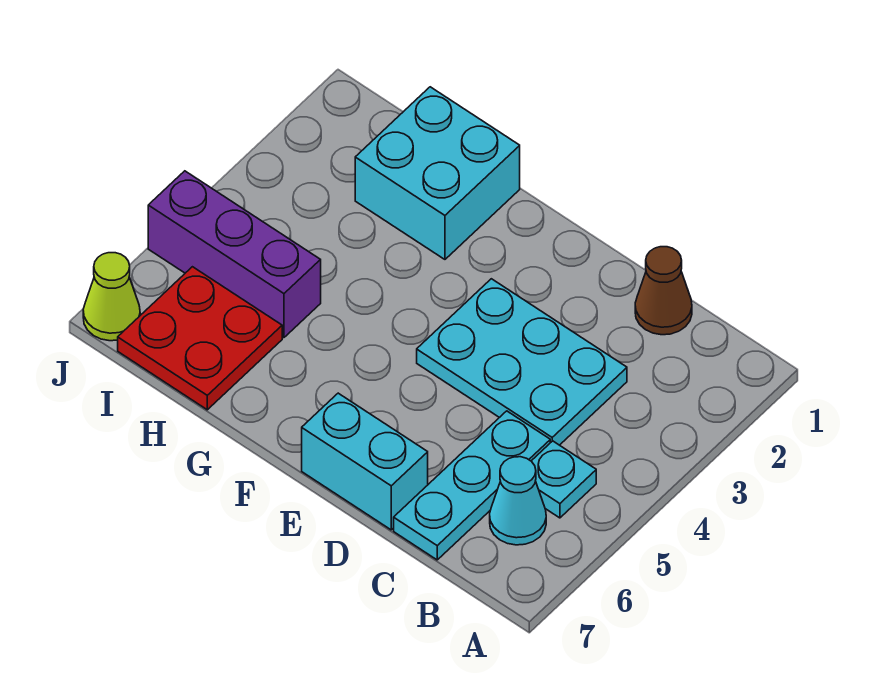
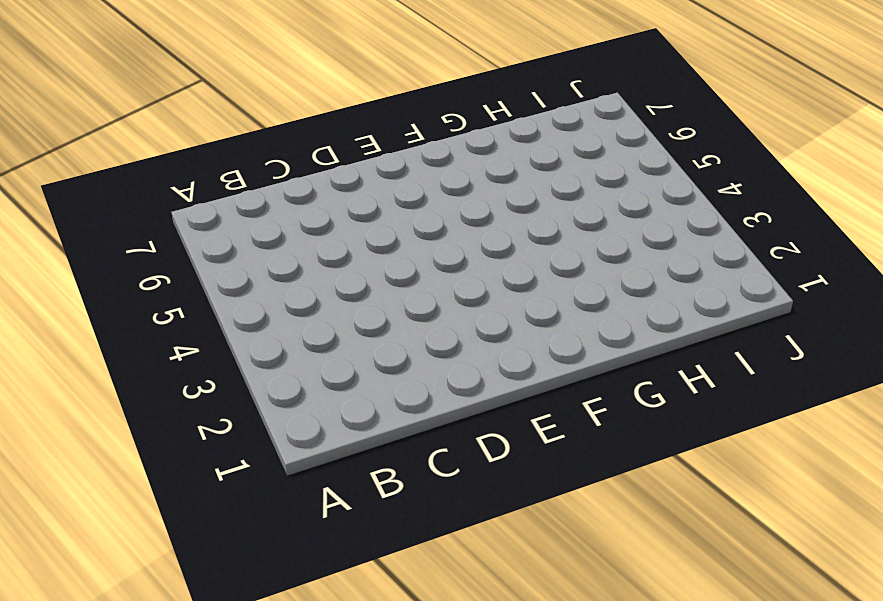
none -> cyan plate B5 level 1
none -> cyan cone B6 level 1

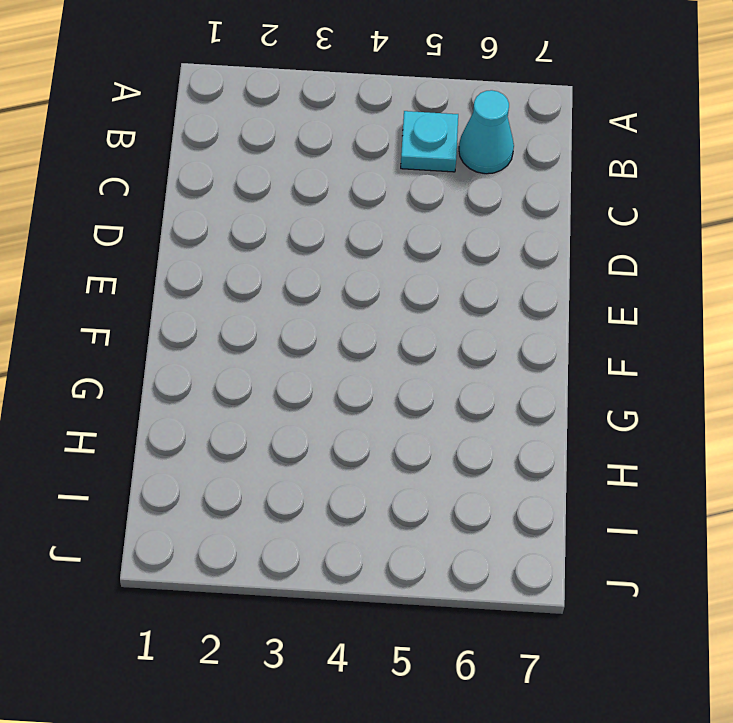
none -> brown cone C1 level 1
none -> cyan plate C3:E4 level 1

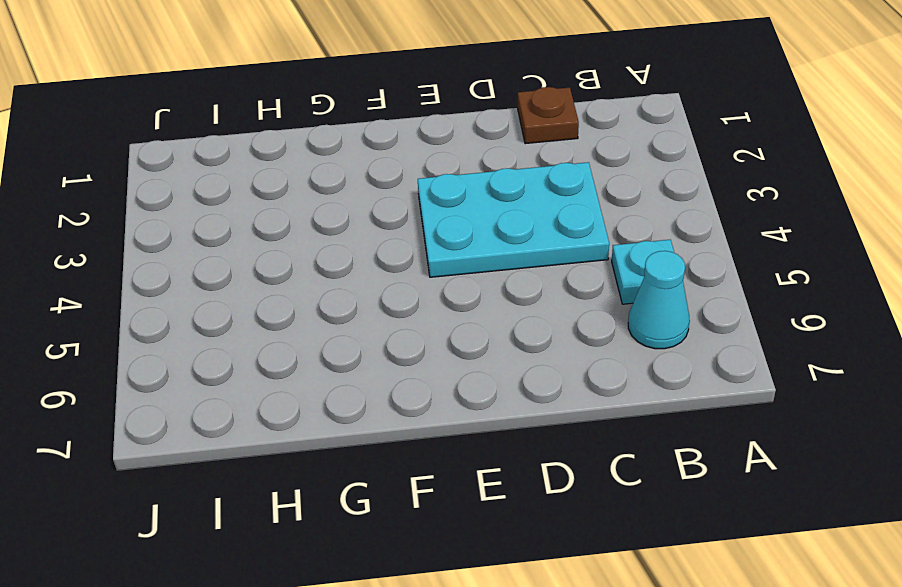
brown plate C1 level 1 -> brown cone C1 level 1
none -> cyan plate C5:C7 level 1
none -> cyan brick D7:E7 level 1

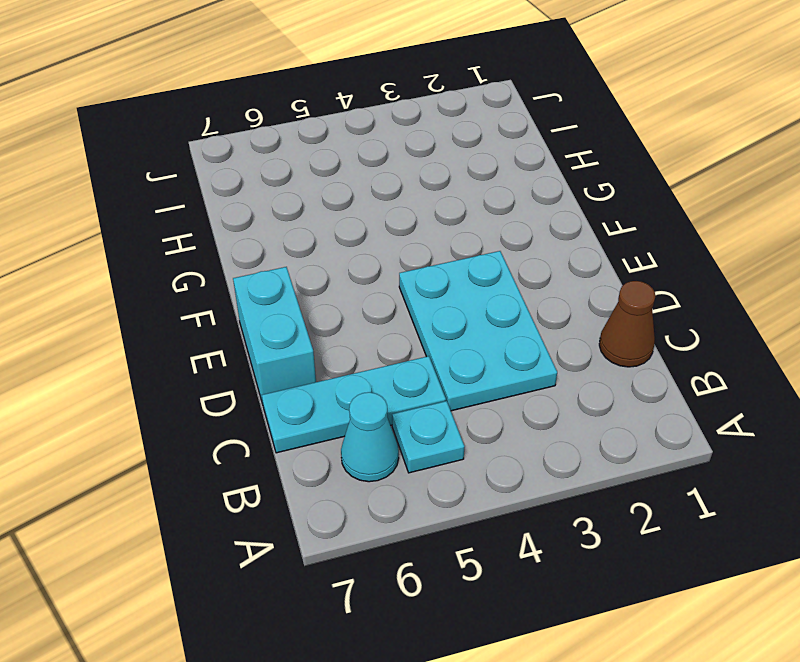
none -> cyan brick G1:H2 level 1
none -> purple brick H5:J5 level 1

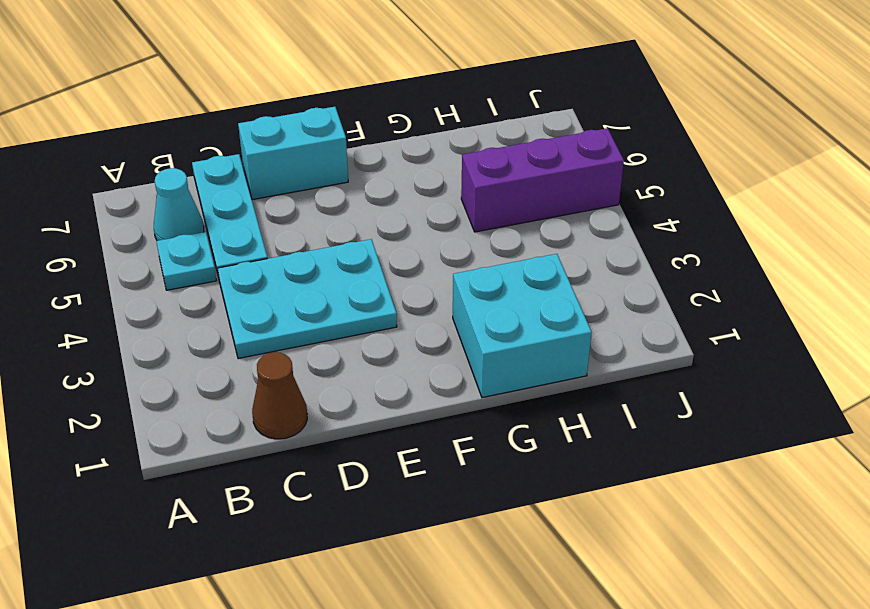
none -> red plate H6:I7 level 1
none -> lime cone J7 level 1

